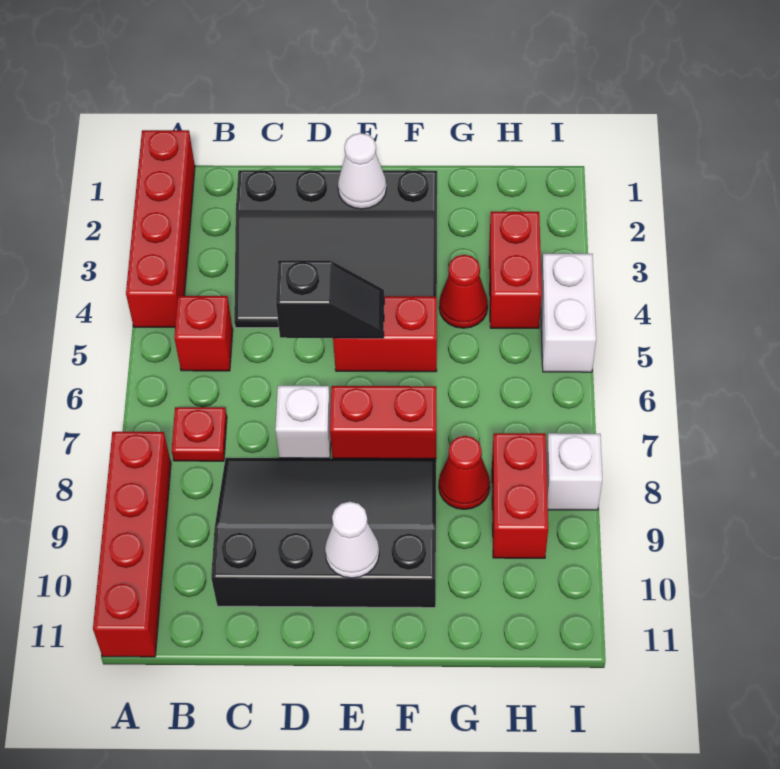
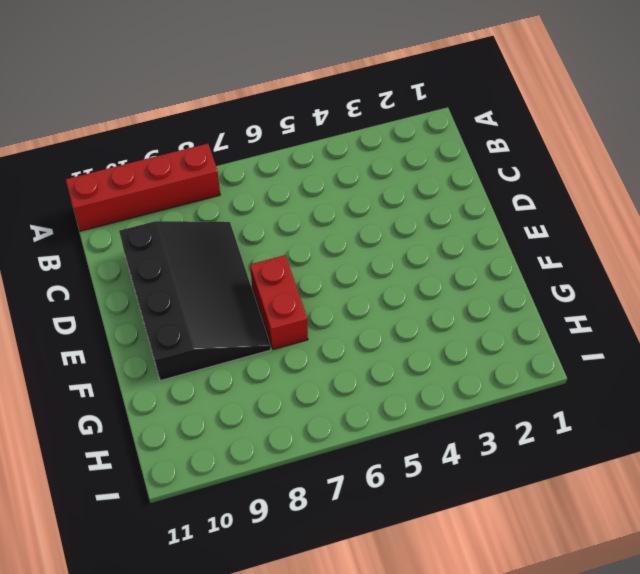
none -> red brick A1:A4 level 1
none -> red brick B5 level 1
none -> red plate B7 level 1

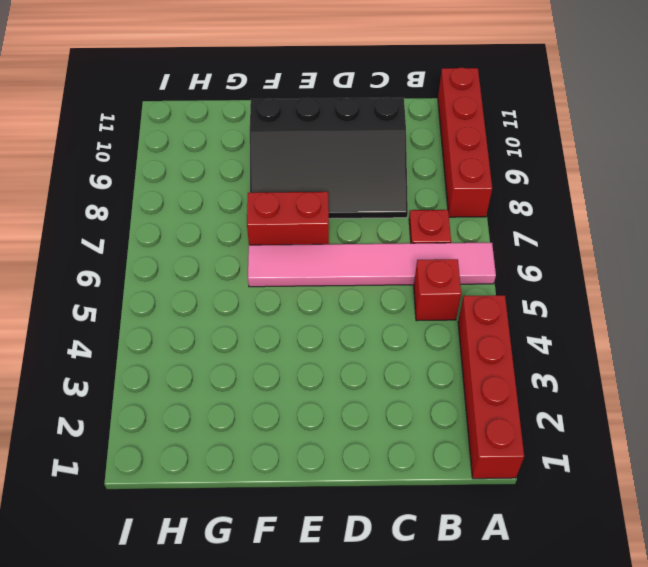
pink tile A6:F6 level 1 -> none
none -> black slope C2:F4 level 1 top 2
none -> white brick D7 level 1
none -> red brick E5:F5 level 1

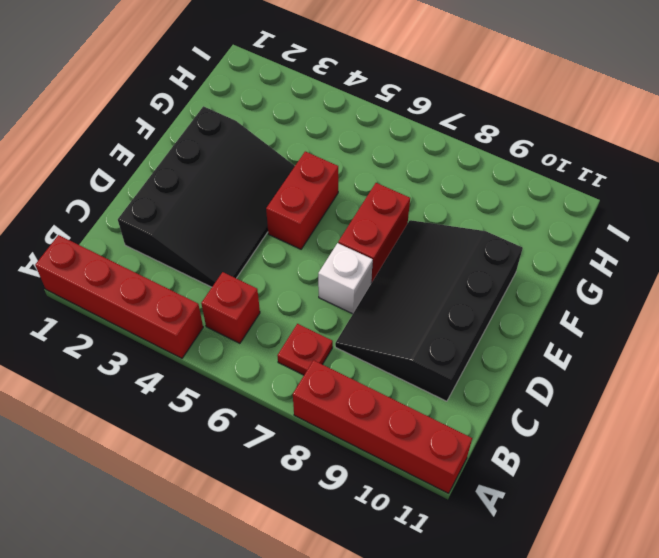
none -> red cone G4 level 1
none -> red cone G8 level 1
none -> red brick H3:H4 level 1

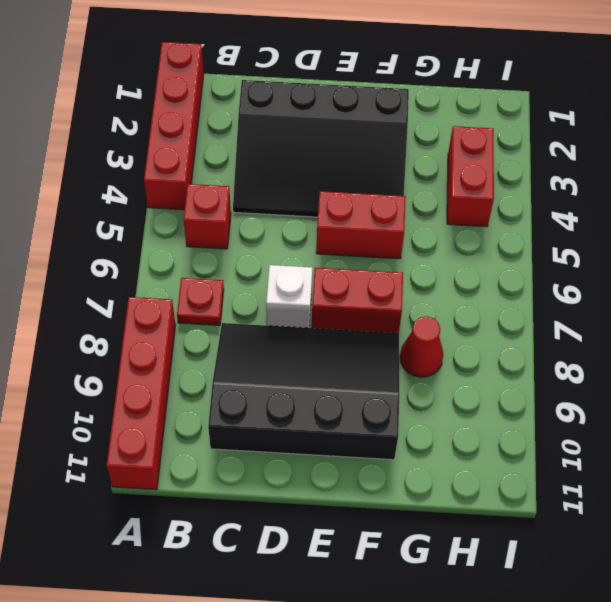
none -> red cone G4 level 1
none -> red brick H8:H9 level 1
none -> white brick I4:I5 level 1

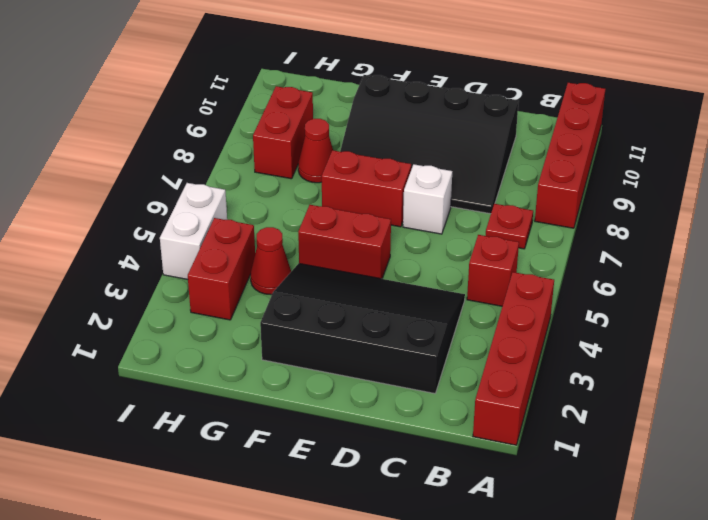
none -> white brick I8 level 1
none -> black slope D5:E5 level 2 top D
none -> white cone E2 level 2

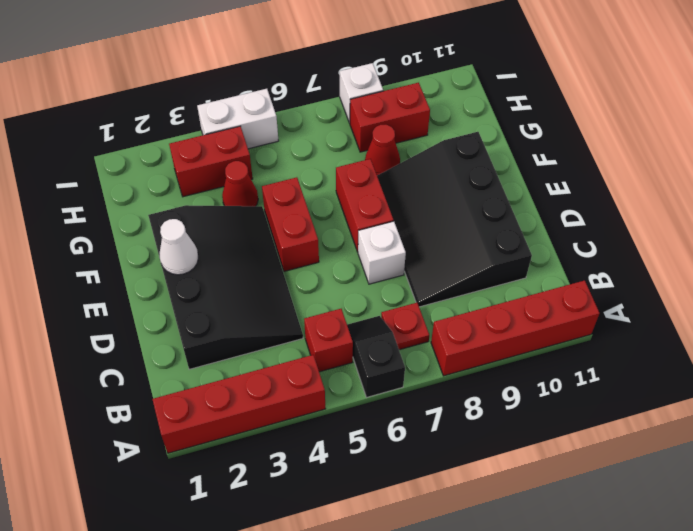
black slope A6:B6 level 1 top A -> black slope D5:E5 level 2 top D
none -> white cone E10 level 2

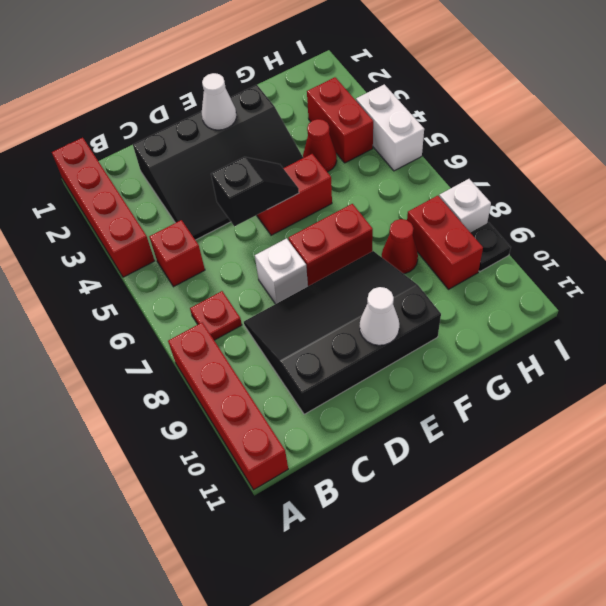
black plate I9 level 1 -> none

